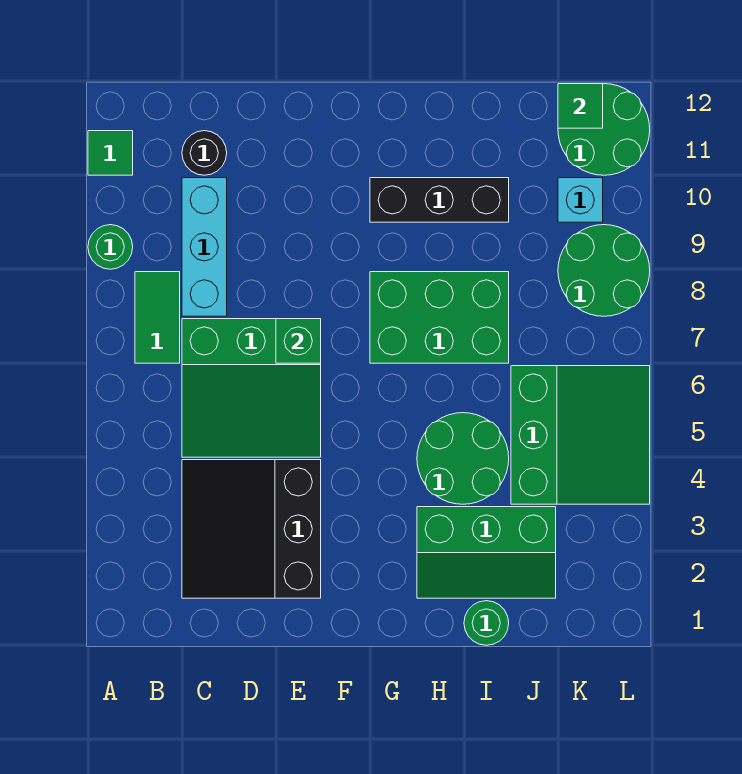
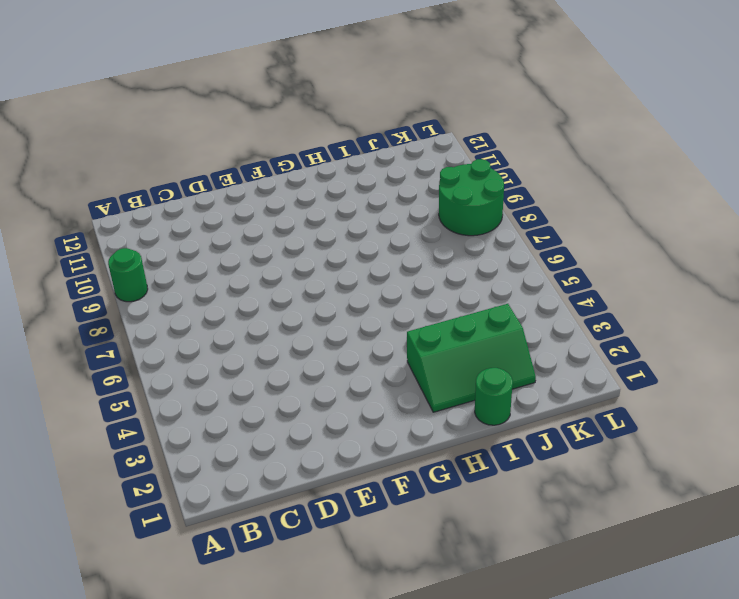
none -> green tile A11 level 1
none -> green tile B7:B8 level 1
none -> black slope C2:E4 level 1 top E

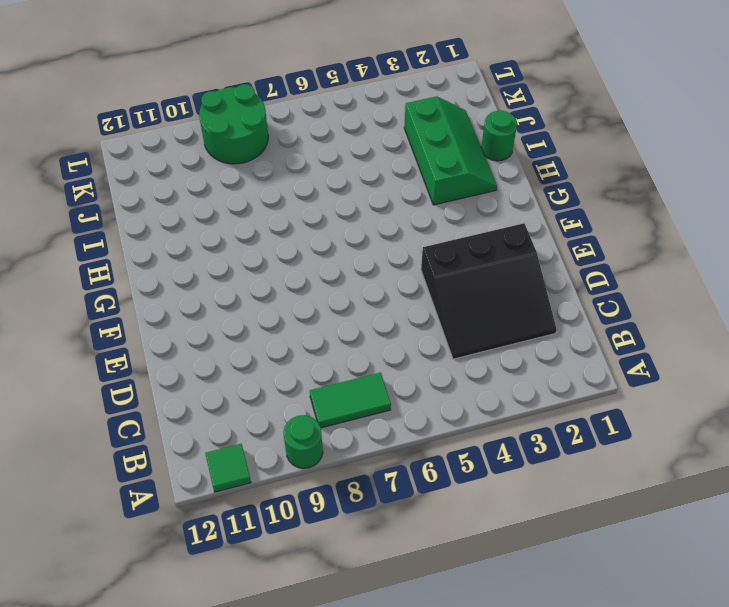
none -> green slope C5:E7 level 1 top 7
none -> cyan brick C8:C10 level 1
none -> black round brick C11 level 1

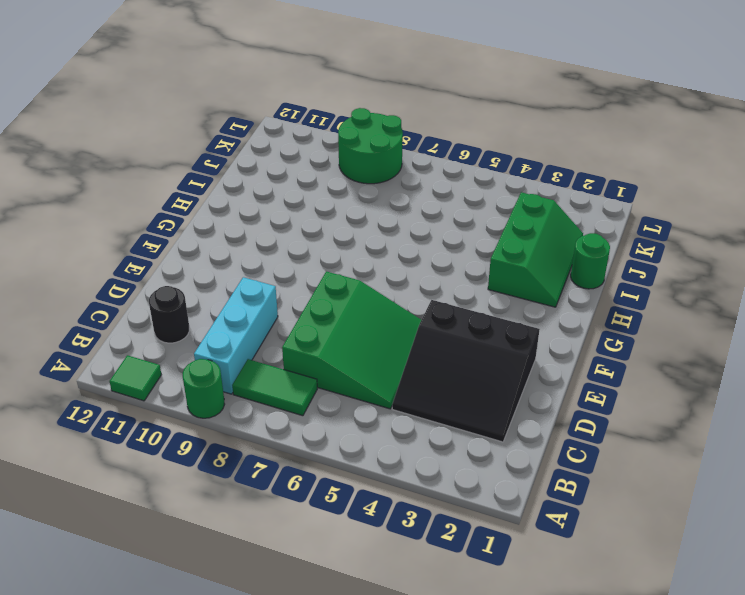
cyan brick B9:D9 level 1 -> cyan brick C8:C10 level 1
none -> green brick G7:I8 level 1
none -> black brick G10:I10 level 1
none -> green round brick H4:I5 level 1

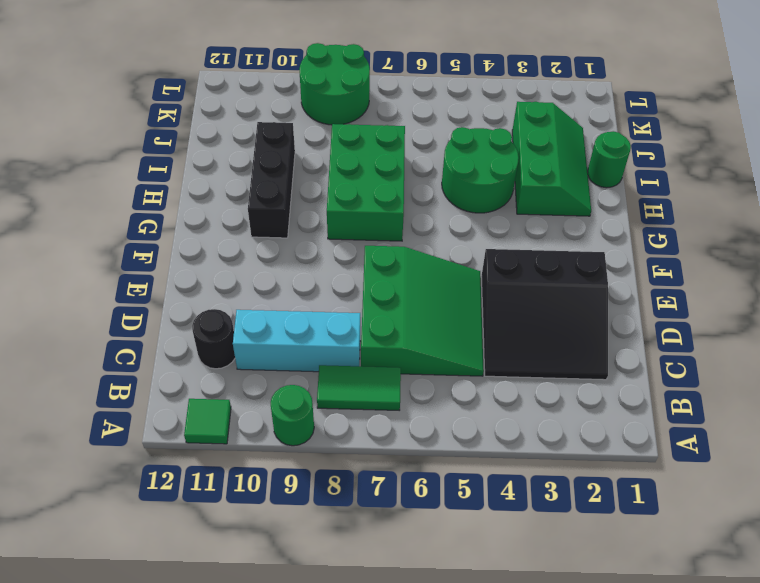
none -> green slope J4:L6 level 1 top J
none -> cyan brick K10 level 1
none -> green round brick K11:L12 level 1

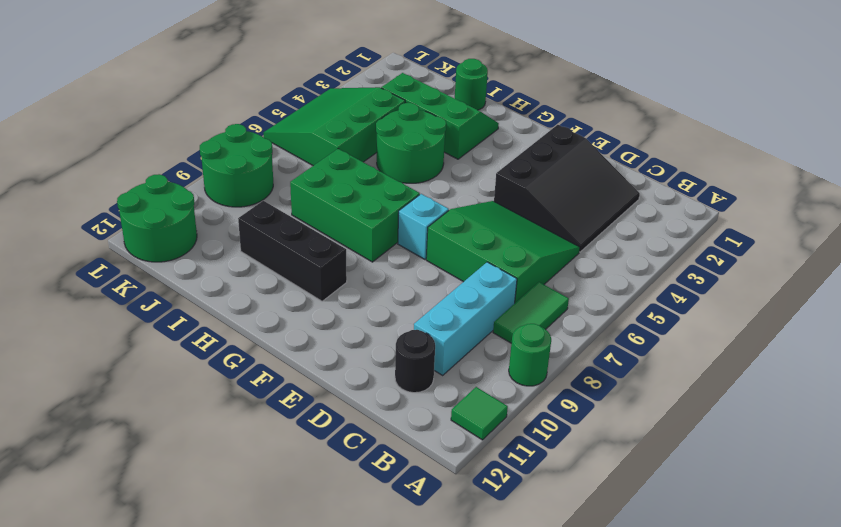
cyan brick F7 level 1 -> cyan brick K10 level 1
none -> green brick E7 level 2
none -> green tile K12 level 2

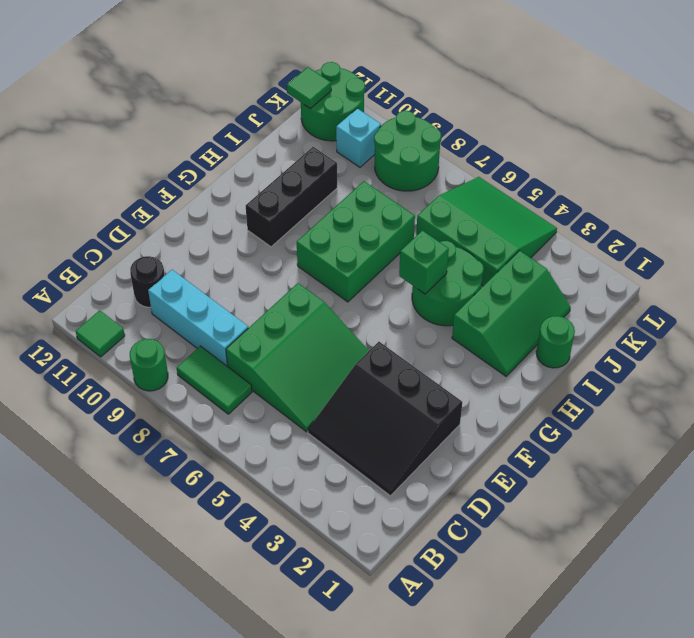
green brick H5 level 2 -> green brick E7 level 2

